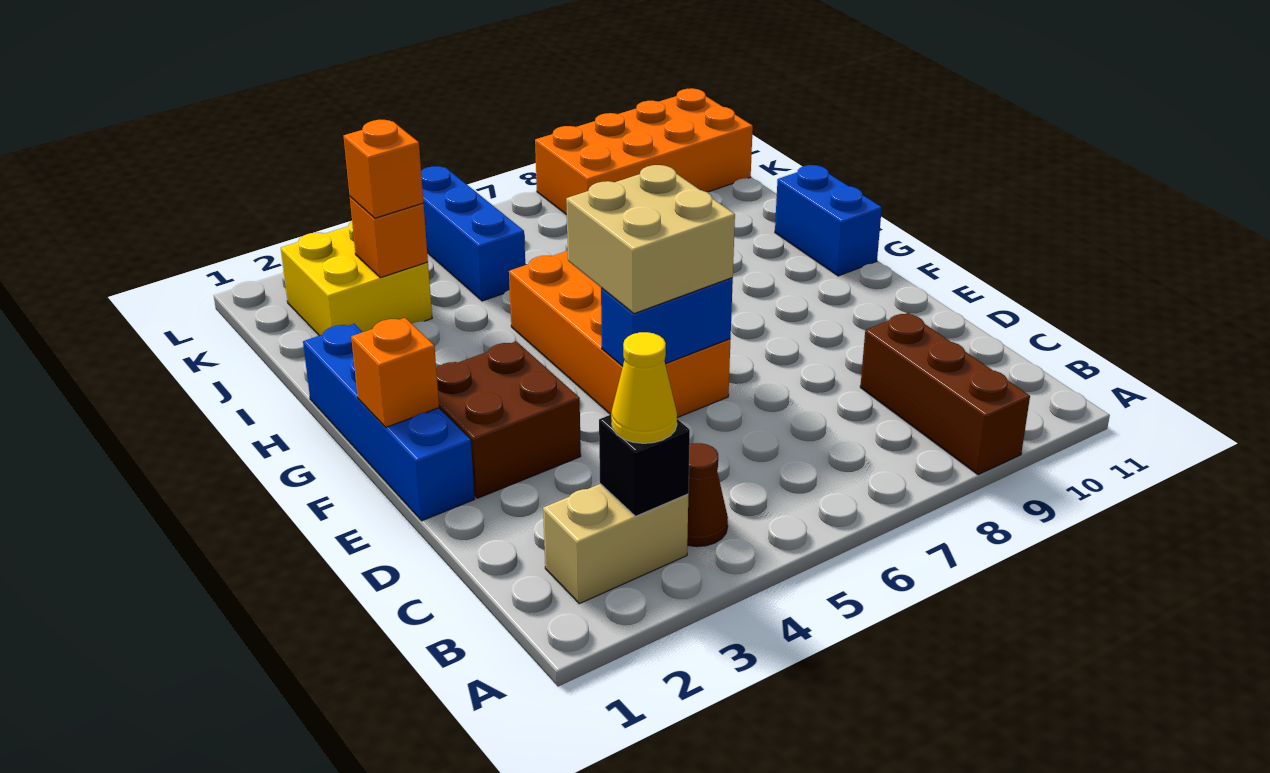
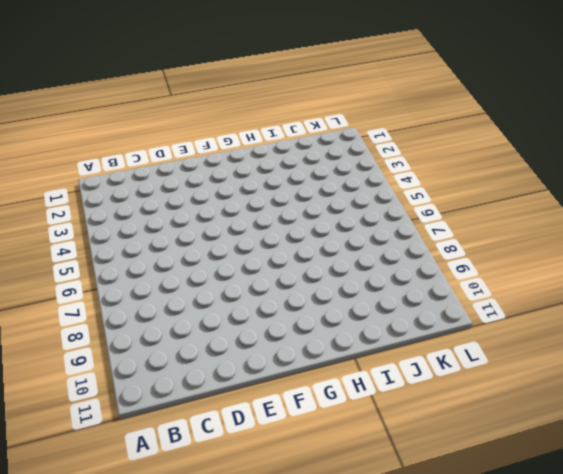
none -> brown brick A9:C9 level 1
none -> tan brick B2:B3 level 1
none -> brown cone B4 level 1

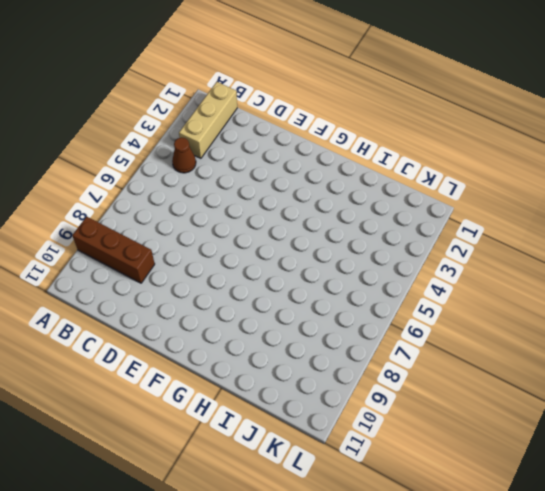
tan brick B1:B3 level 1 -> tan brick B2:B3 level 1
none -> blue brick E1:H1 level 1
none -> brown brick E2:F3 level 1
none -> orange brick E5:H6 level 1

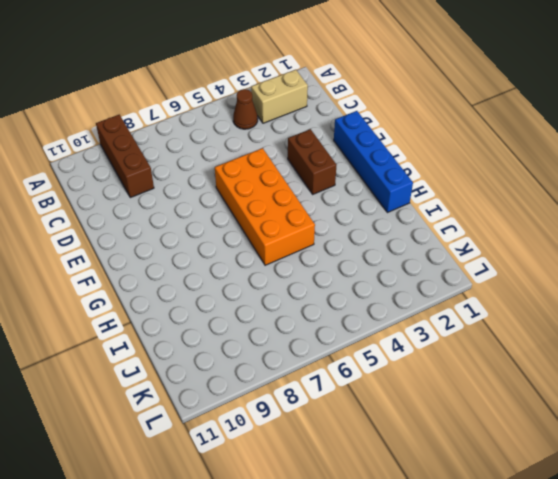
brown brick E3:F3 level 1 -> brown brick E2:F3 level 1
none -> blue brick G11:H11 level 1
none -> yellow brick J2:K3 level 1
none -> blue brick J5:L5 level 1

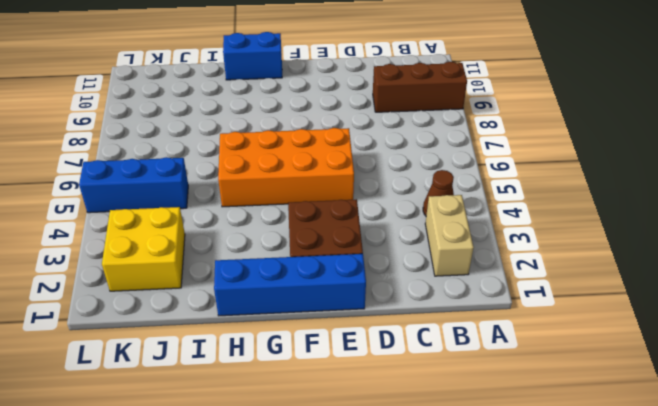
none -> orange brick K8:L11 level 1
none -> black brick B3 level 2
none -> blue brick E5:E6 level 2

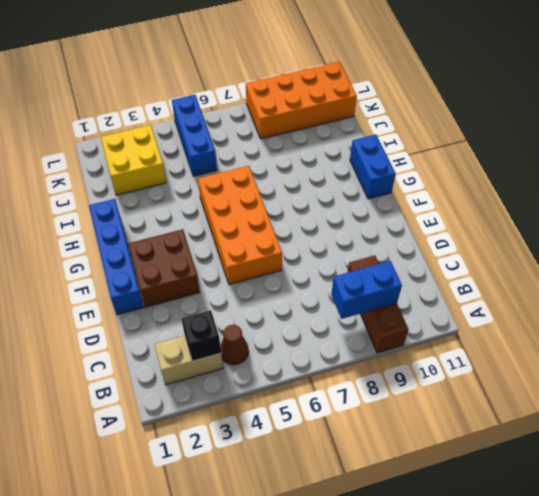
blue brick B8:B9 level 2 -> blue brick E5:E6 level 2
none -> orange brick F1 level 2
none -> orange brick J3 level 2
none -> yellow cone B3 level 3

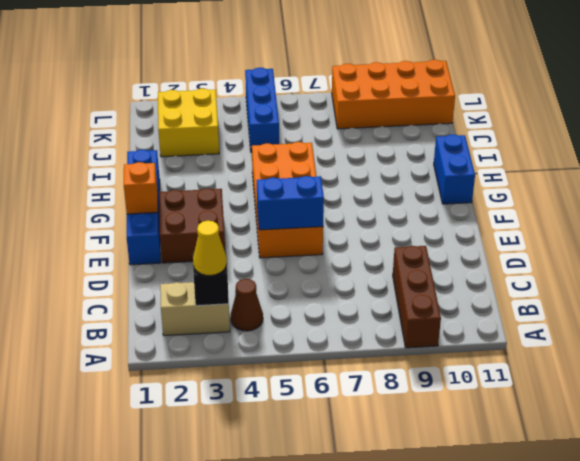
none -> orange brick J3 level 2
none -> tan brick E5:F6 level 3
none -> orange brick J3 level 3

